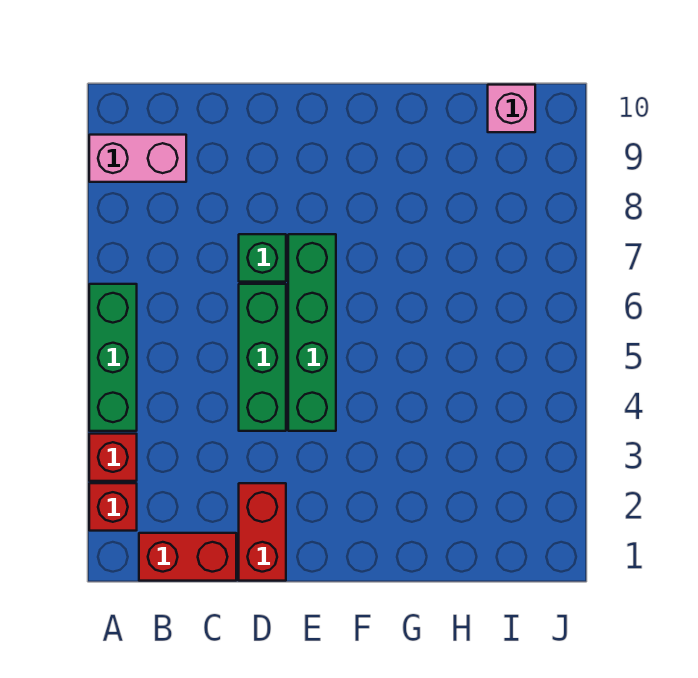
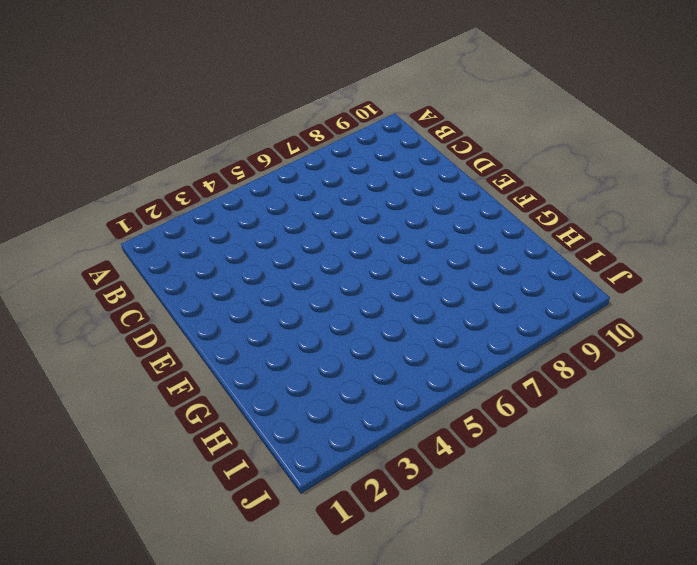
none -> red brick A2 level 1
none -> red brick A3 level 1

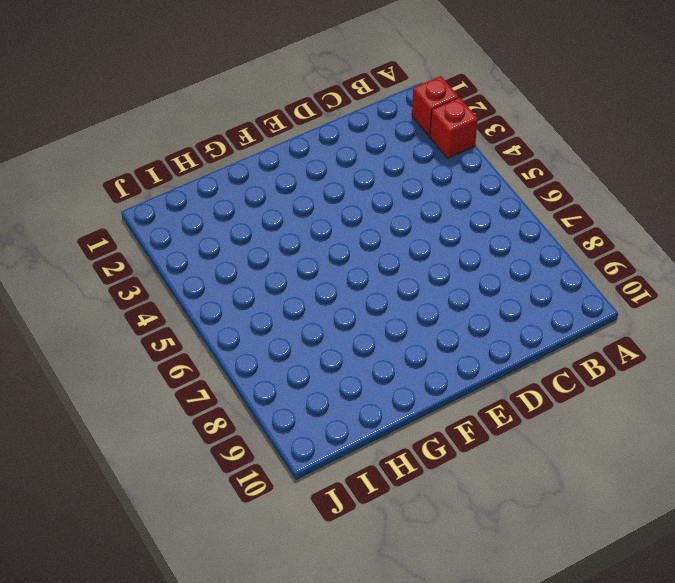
none -> green brick A4:A6 level 1
none -> pink brick A9:B9 level 1

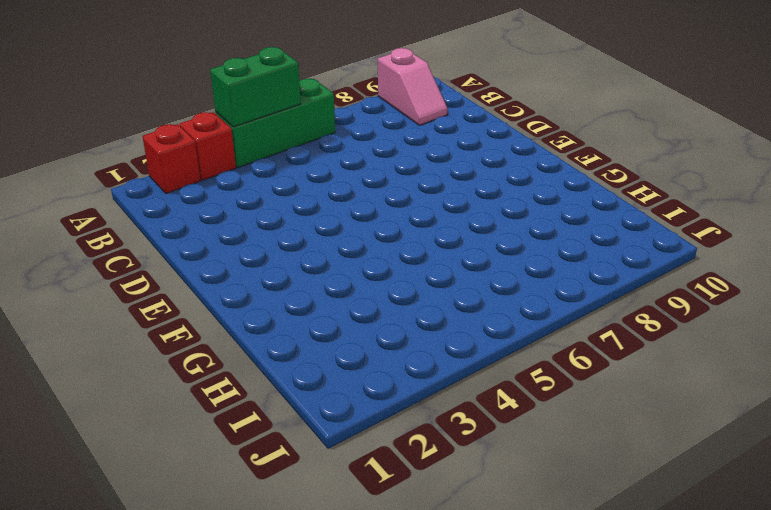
green brick A4:A5 level 2 -> none
pink slope A9:B9 level 1 top A -> pink brick A9:B9 level 1
none -> red brick B1:C1 level 1
none -> red brick D1:D2 level 1

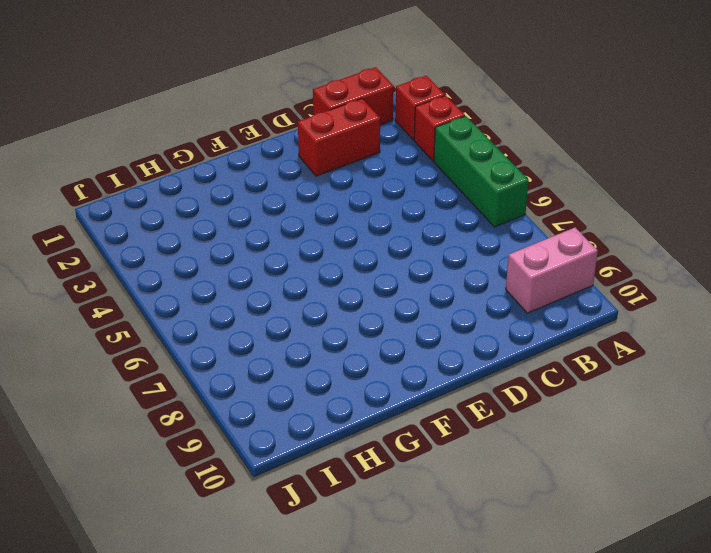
red brick C2:D2 level 1 -> red brick D1:D2 level 1
none -> green brick D4:D6 level 1
none -> green brick D7 level 1

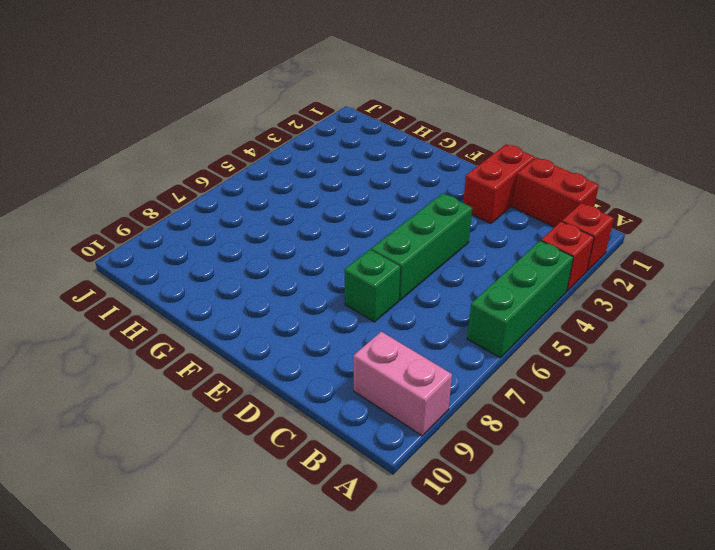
none -> green brick E4:E7 level 1
none -> pink brick I10 level 1

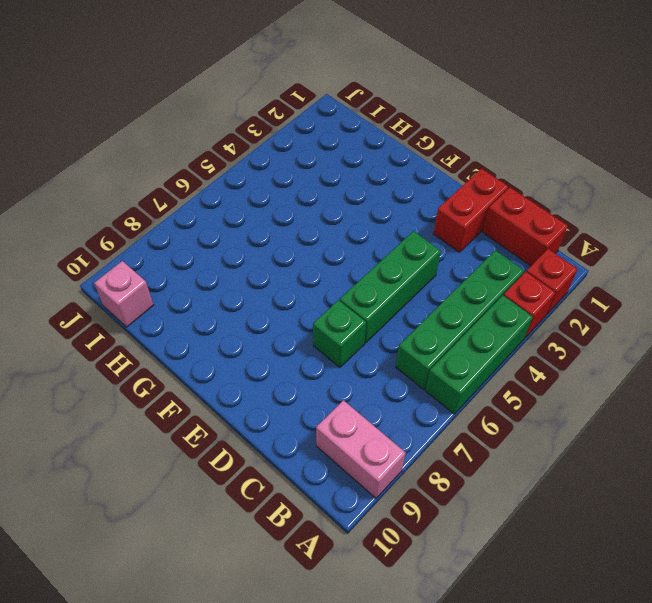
green brick B3:B6 level 1 -> green brick E4:E7 level 1

